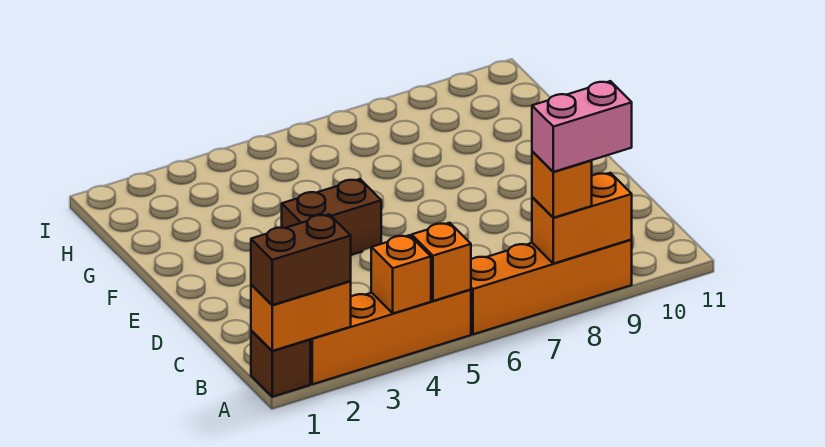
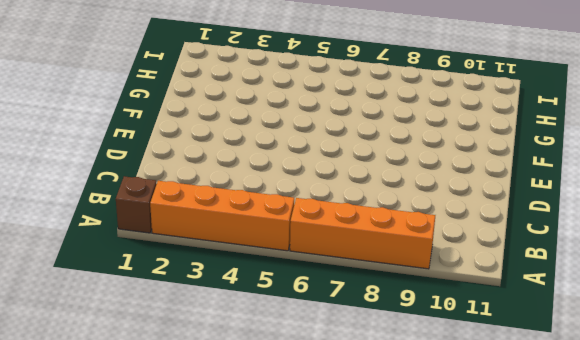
none -> brown brick E4:E5 level 1
none -> orange brick A1:A2 level 2

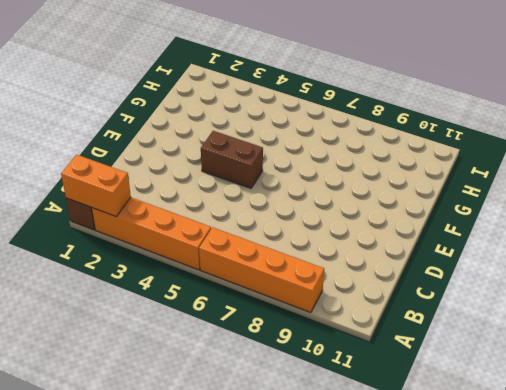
none -> orange brick A4 level 2
none -> orange brick A5 level 2

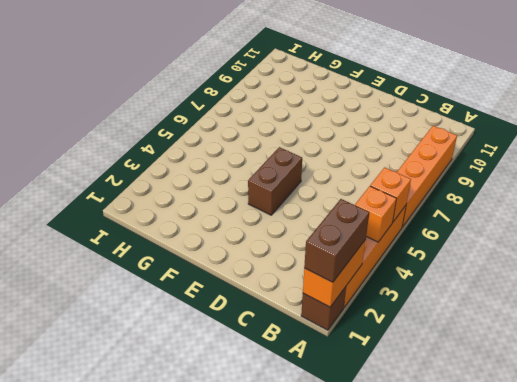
none -> orange brick A8:A9 level 2
none -> orange brick A8 level 3

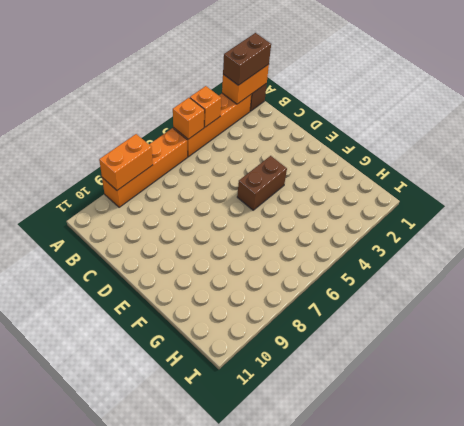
none -> orange brick A8 level 3
none -> pink brick A8:A9 level 4

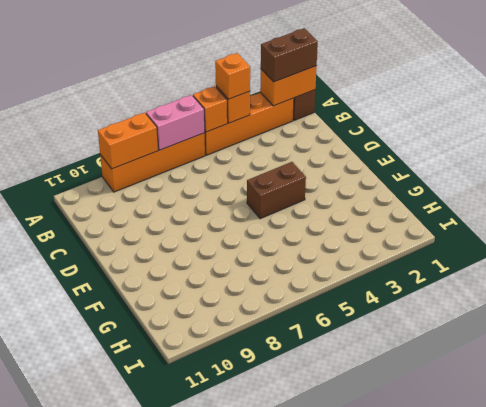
orange brick A4 level 3 -> orange brick A8 level 3
pink brick A6:A7 level 2 -> pink brick A8:A9 level 4

